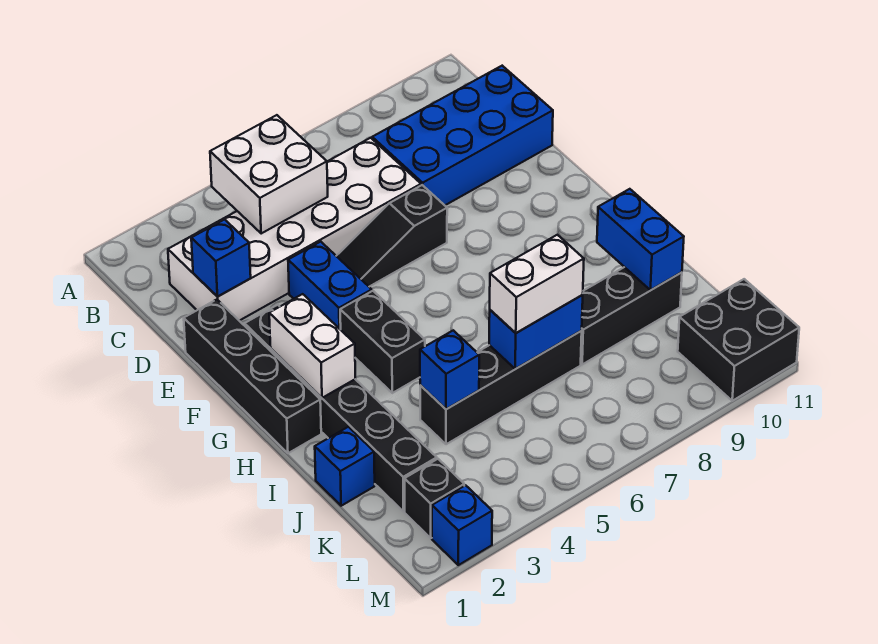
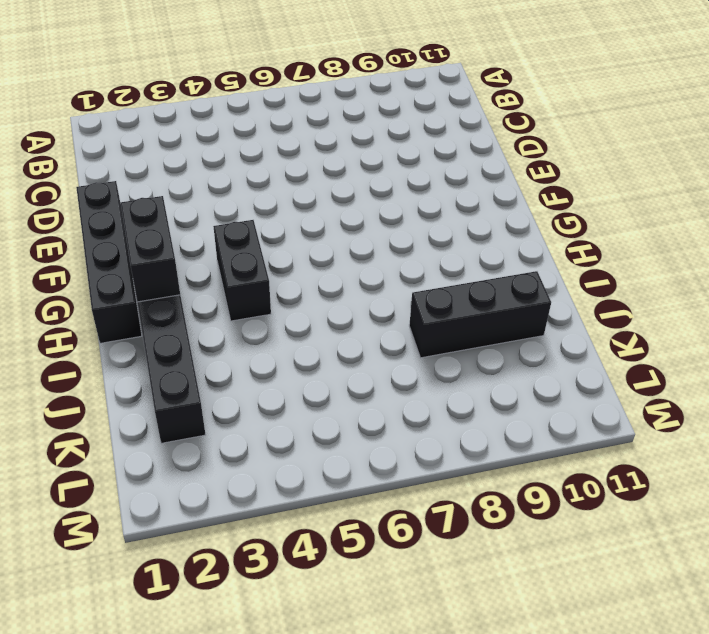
black brick G2:H2 level 2 -> white brick G2:H2 level 2
none -> white brick C2:D7 level 1
none -> blue brick C8:D11 level 1
none -> blue brick E4:F4 level 1

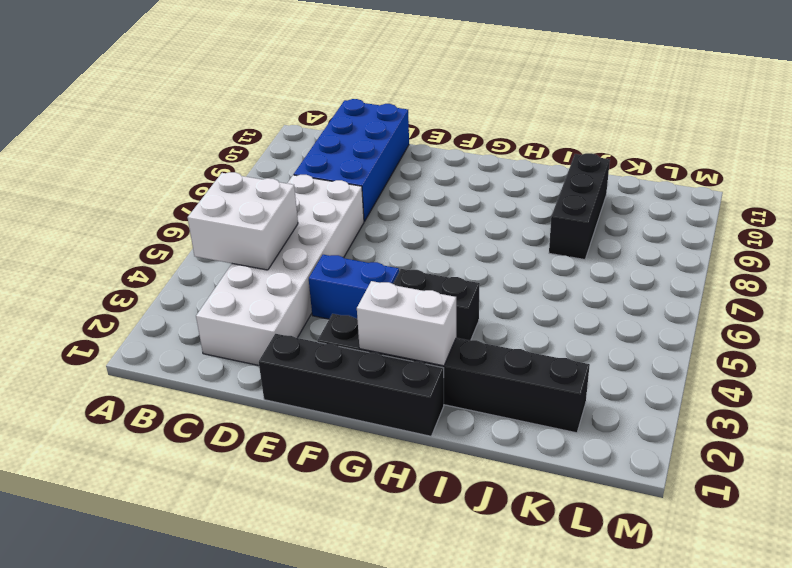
none -> black slope E5:E7 level 1 top 7
none -> blue brick J1 level 1
none -> black brick J4:J7 level 1

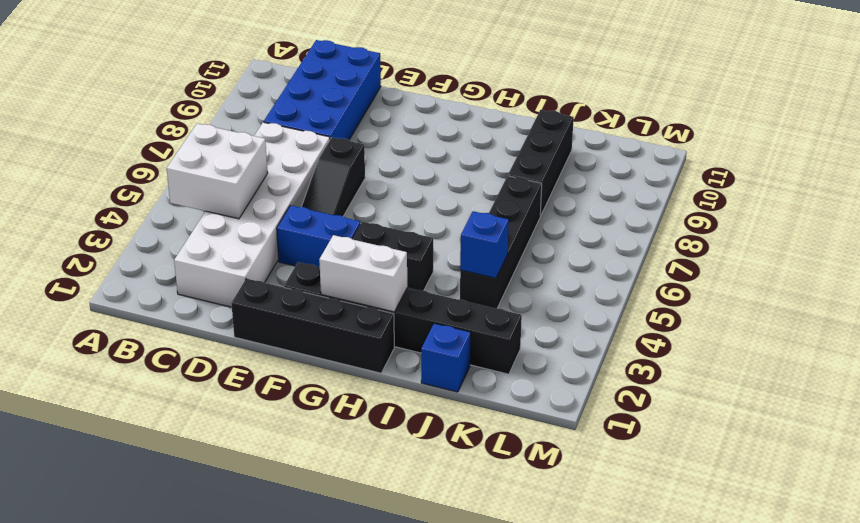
none -> black brick L2 level 1
none -> black brick L10:M11 level 1
none -> blue brick M2 level 1

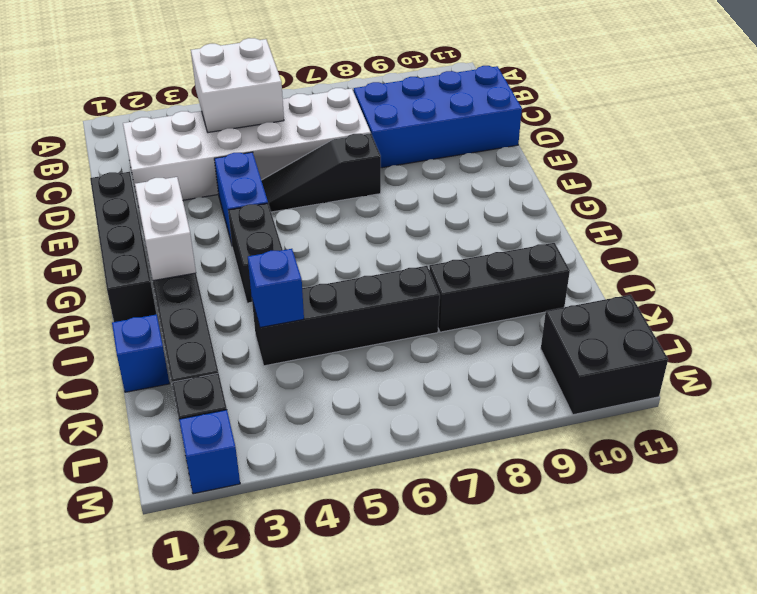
none -> blue brick D2 level 2
none -> blue brick I10:J10 level 2
none -> blue brick J6:J7 level 2

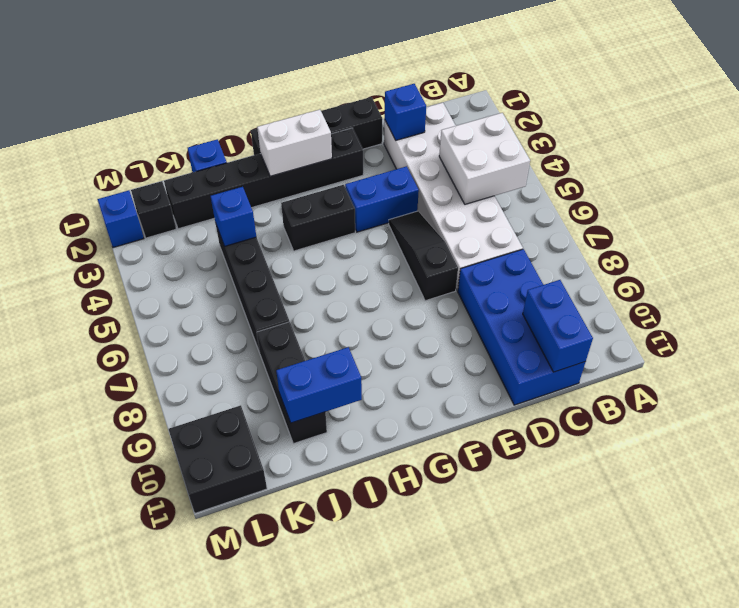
blue brick C10:C11 level 2 -> blue brick J6:J7 level 2
none -> white brick J6:J7 level 3

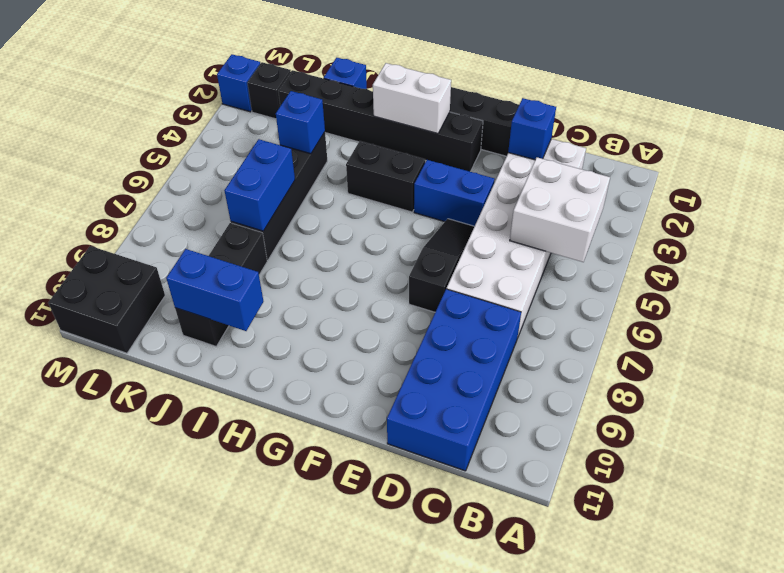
none -> white brick J6:J7 level 3

